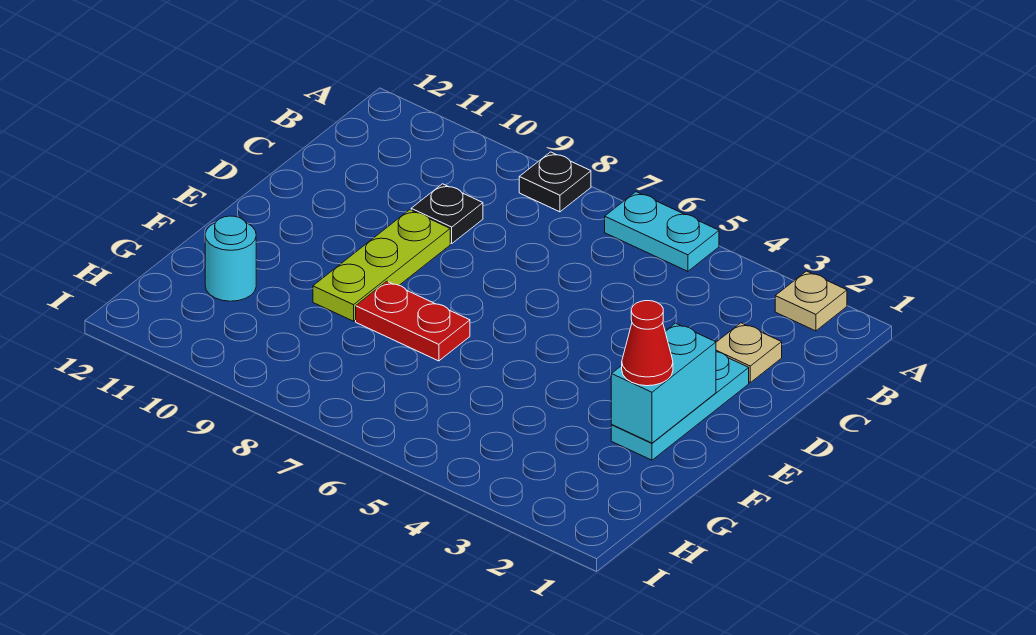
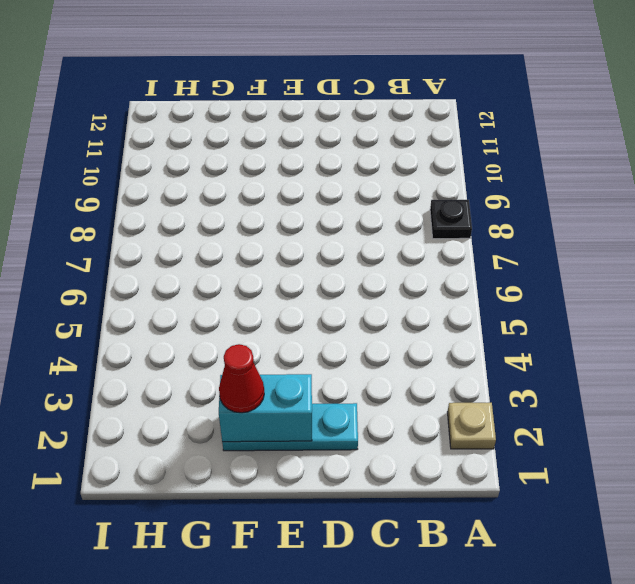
none -> cyan plate A5:A6 level 1
none -> tan plate C2 level 1

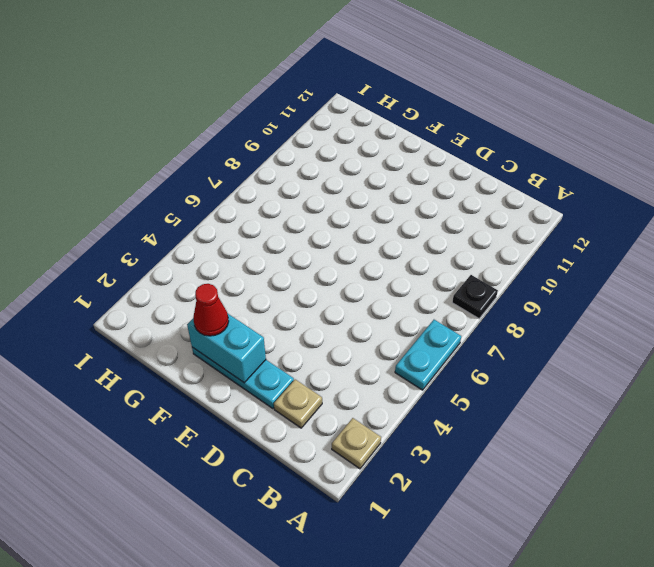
none -> black plate C9 level 1
none -> lime plate D9:F9 level 1

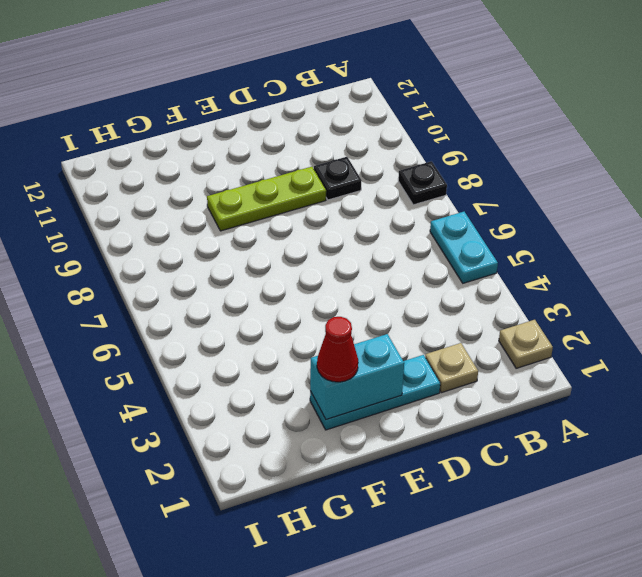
none -> red plate F7:F8 level 1
none -> cyan round brick G11 level 1

